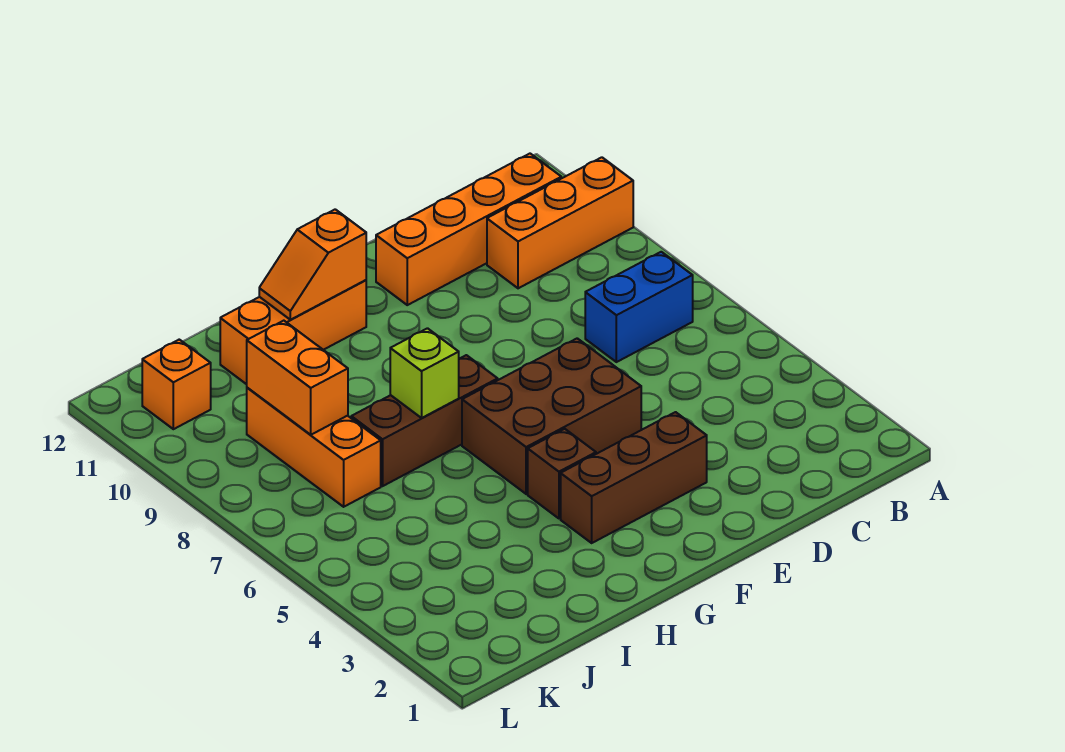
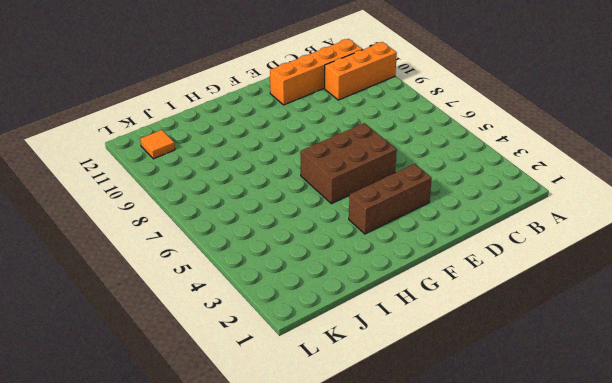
orange tile K11 level 1 -> orange brick K11 level 1
none -> blue brick B7:C7 level 1
none -> brown brick G4 level 1
none -> brown brick G7:I7 level 1

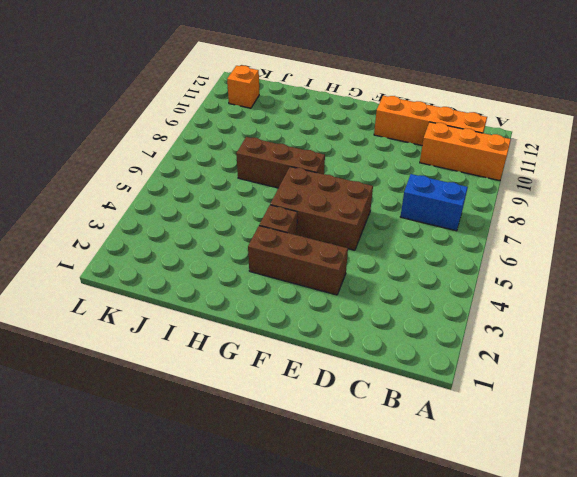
none -> orange brick G11:I11 level 1
none -> orange brick J7:J9 level 1
none -> orange slope G11:H11 level 2 top G

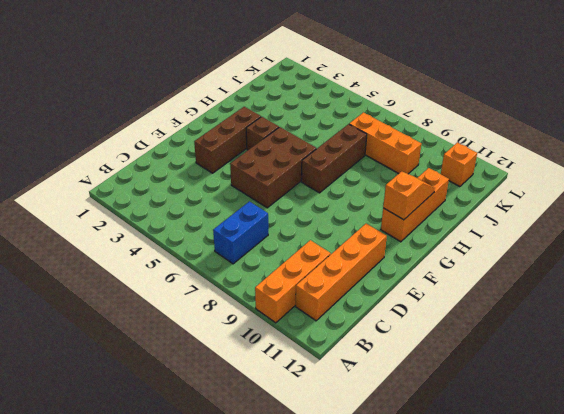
none -> lime brick H7 level 2
none -> orange brick J8:J9 level 2

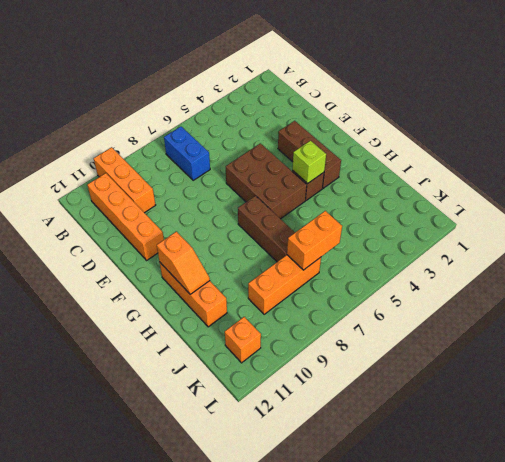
lime brick G4 level 2 -> lime brick H7 level 2
orange brick J6:J7 level 2 -> orange brick J8:J9 level 2

